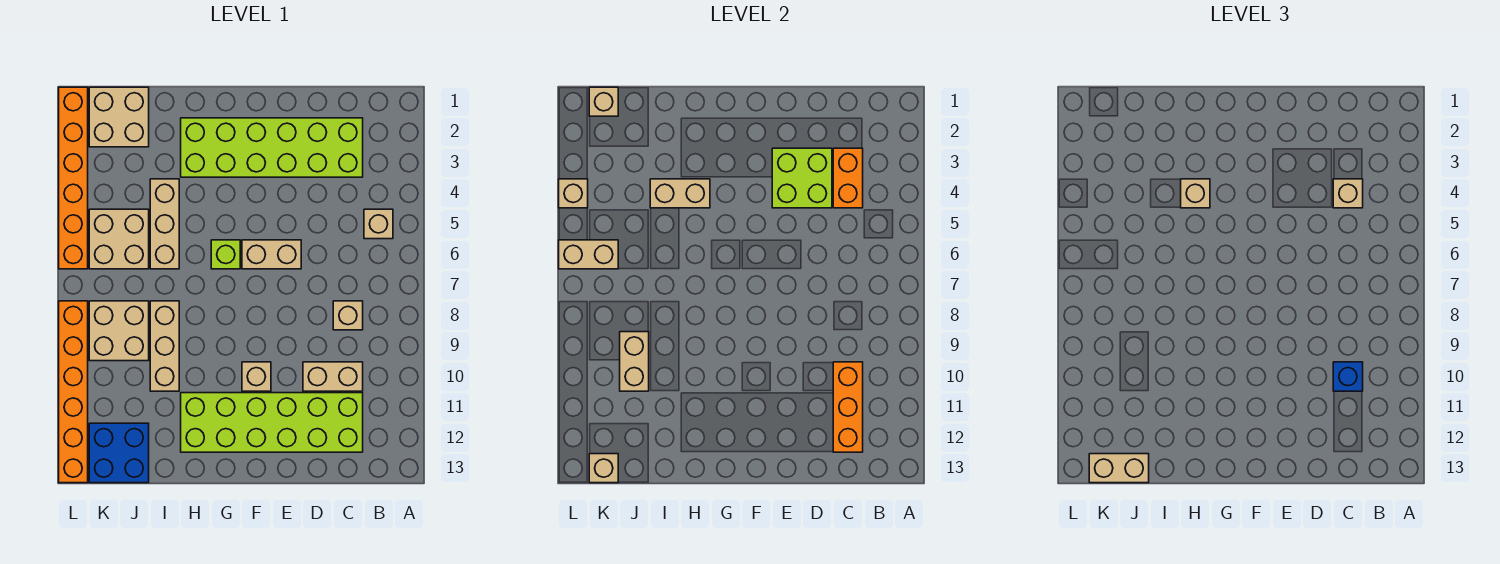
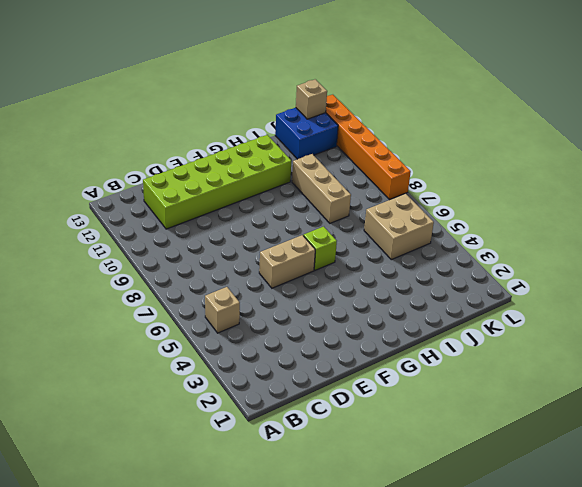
none -> lime brick C2:H3 level 1
none -> tan brick C8 level 1
none -> tan brick C10:D10 level 1

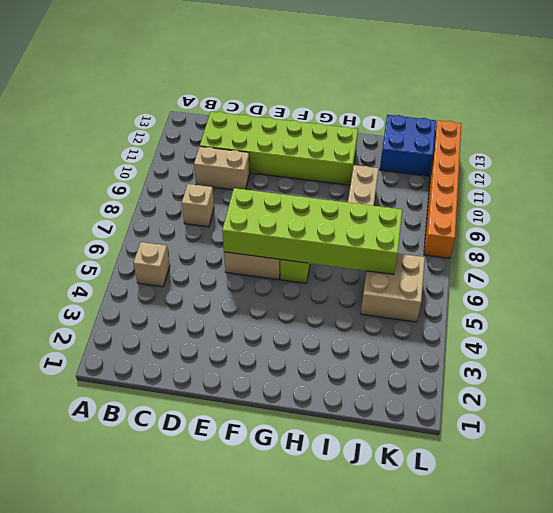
lime brick E6:J7 level 2 -> lime brick C2:H3 level 1
none -> tan brick F10 level 1
none -> tan brick I4:I6 level 1
none -> tan brick J1:K2 level 1

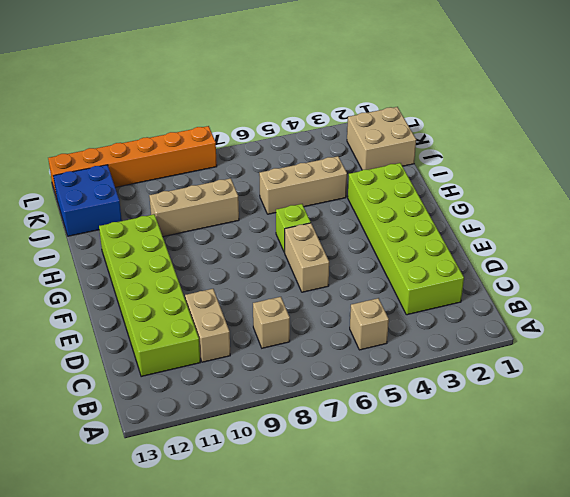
none -> tan brick F10 level 1
none -> tan brick J5:K6 level 1
none -> tan brick J8:K9 level 1

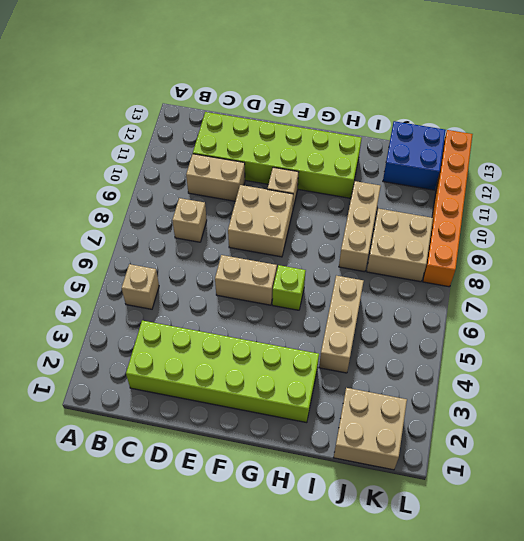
tan brick E8:F9 level 1 -> tan brick J5:K6 level 1
none -> orange brick L1:L6 level 1
none -> orange brick C3:C4 level 2
none -> orange brick C10:C12 level 2

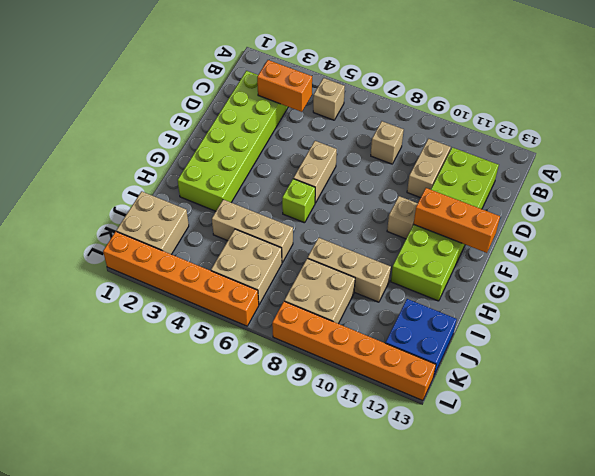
orange brick F11:F13 level 2 -> orange brick C10:C12 level 2
none -> lime brick D3:E4 level 2
none -> tan brick H4:I4 level 2
none -> tan brick J9:J10 level 2

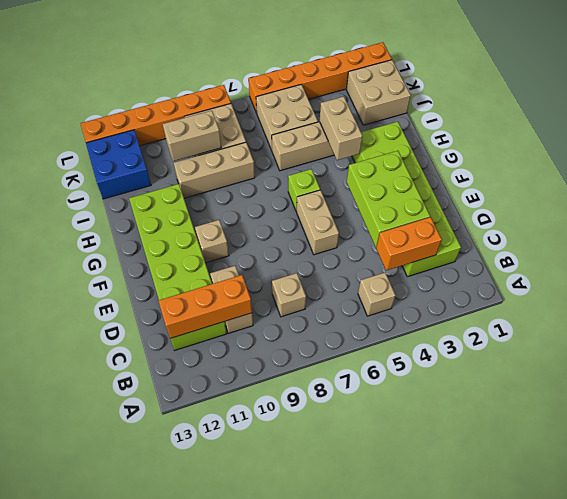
lime brick D3:F4 level 2 -> lime brick D3:E4 level 2
none -> tan brick K1 level 2
none -> tan brick K6:L6 level 2
none -> tan brick K13 level 2

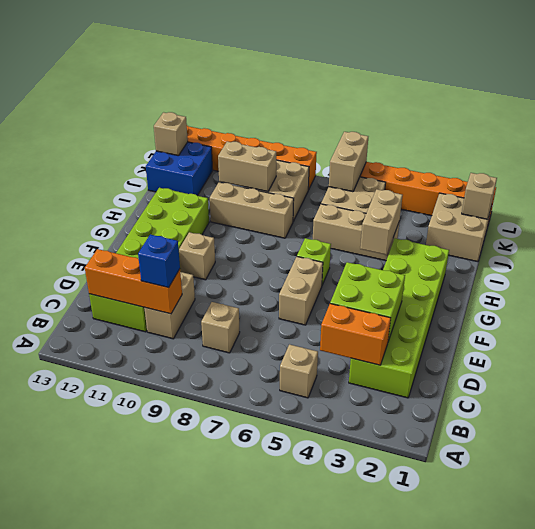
none -> tan brick L4 level 2
none -> tan brick C4 level 3
none -> tan brick H4 level 3

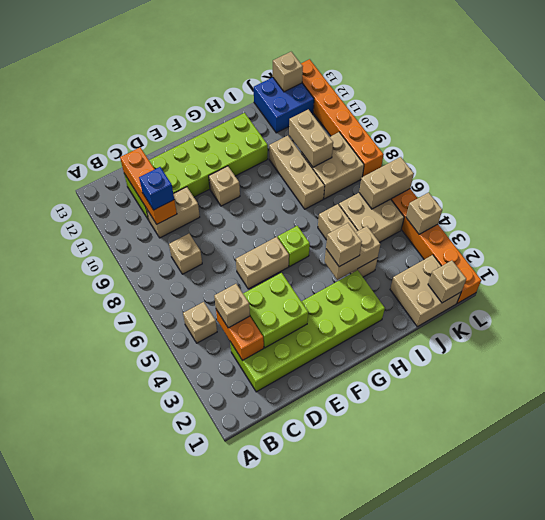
none -> tan brick J13:K13 level 3

